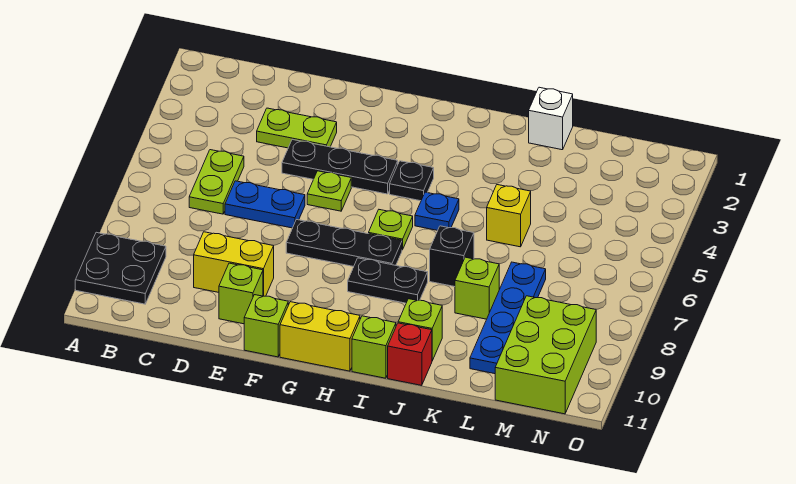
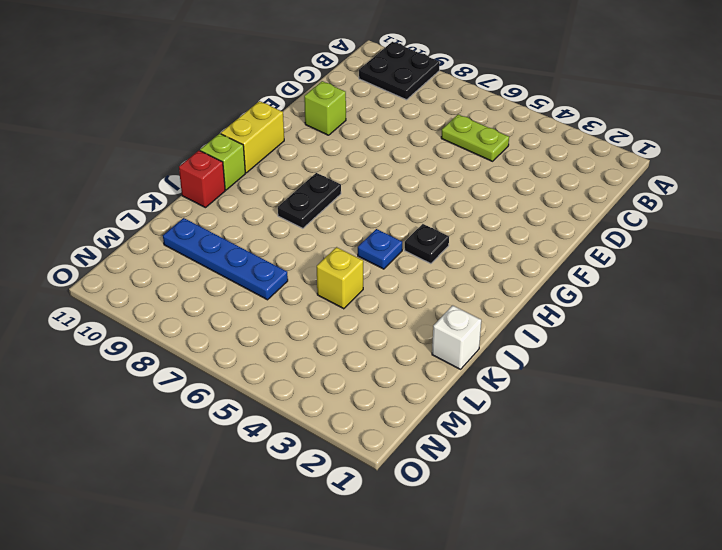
none -> lime plate D3:E3 level 1
none -> blue plate D6:E6 level 1
none -> yellow brick D9:E9 level 1

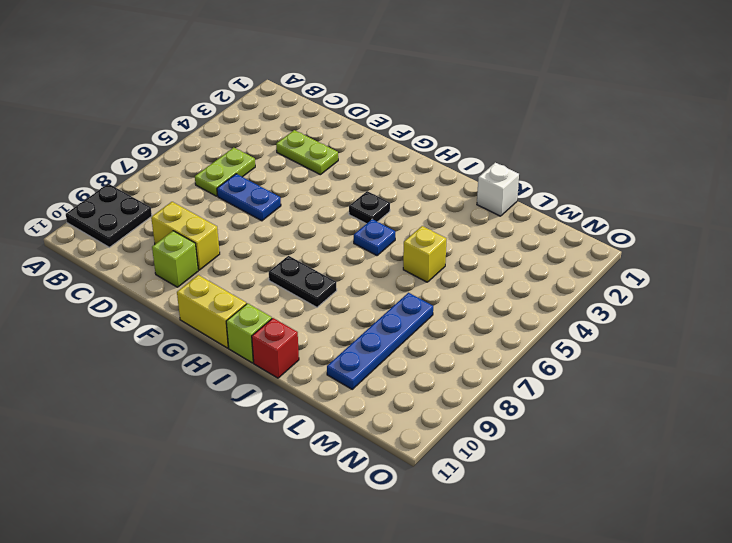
none -> black plate E4:G4 level 1
none -> lime plate F5 level 1
none -> black plate F7:H7 level 1

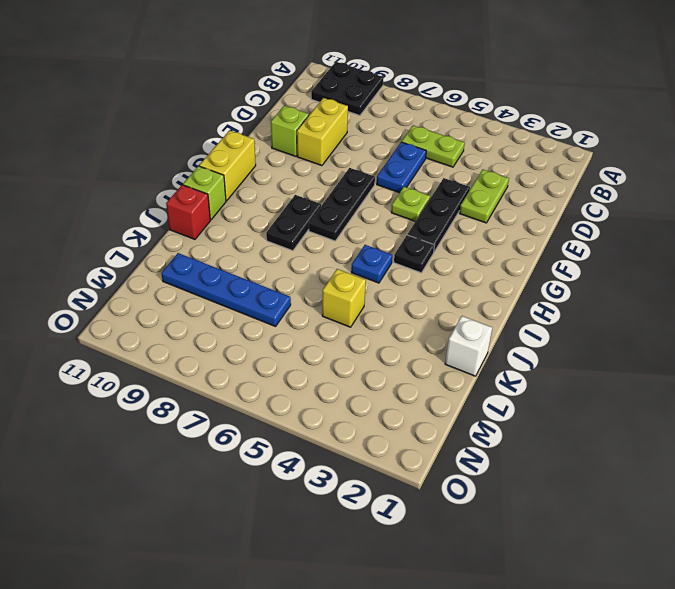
none -> lime brick F11 level 1
none -> lime plate H6 level 1
none -> black brick J7 level 1

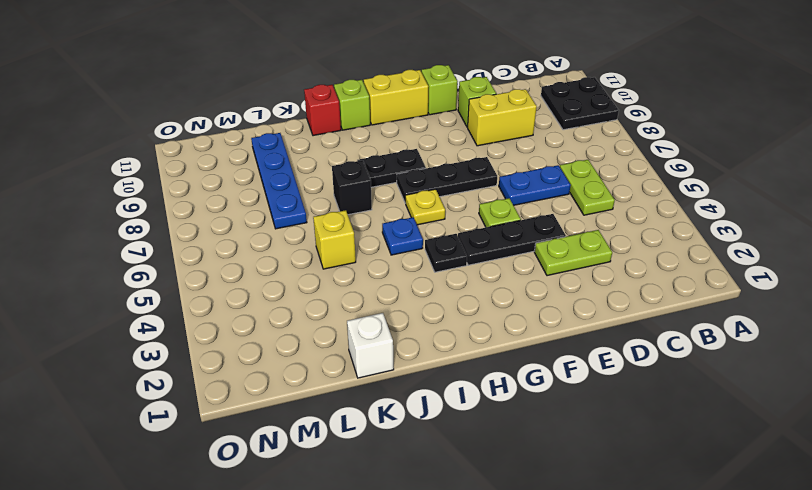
yellow plate H6 level 1 -> lime plate H6 level 1
none -> lime brick J10 level 1
none -> lime brick K8 level 1
none -> lime brick M9:N11 level 1

